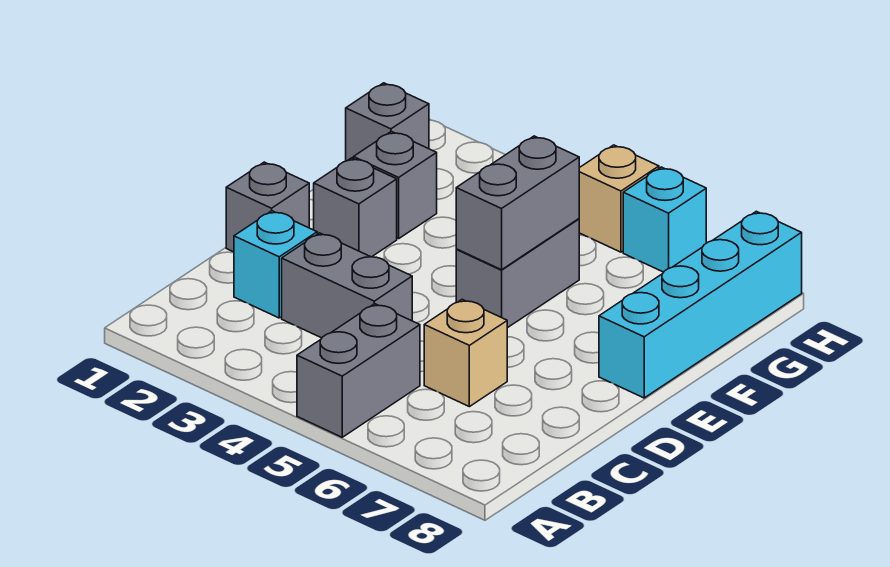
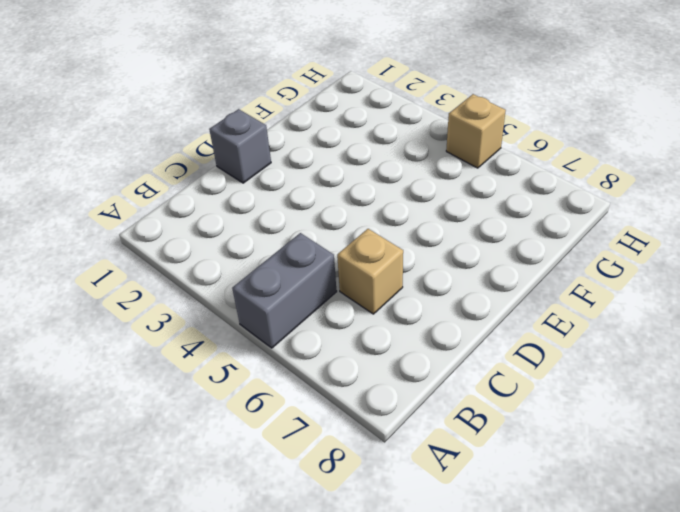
none -> cyan brick C2 level 1
none -> grey brick C3:C4 level 1
none -> grey brick E2 level 1

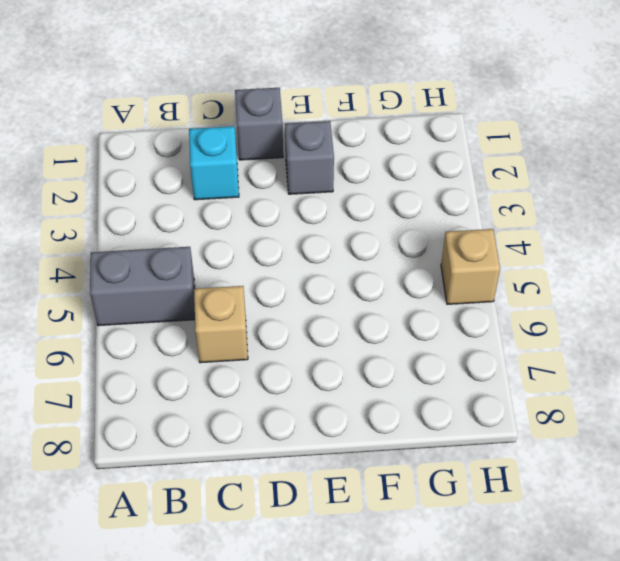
none -> grey brick C3:C4 level 1
none -> grey brick E5:F5 level 1
none -> cyan brick E8:H8 level 1

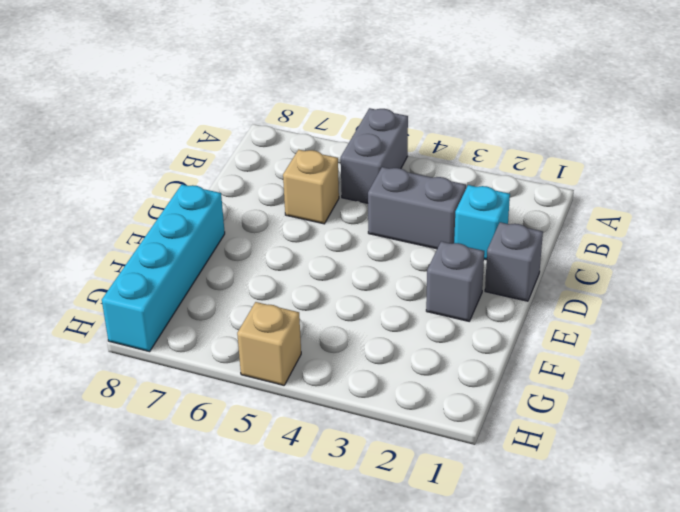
none -> grey brick E5:F5 level 1
none -> grey brick F2 level 1
none -> grey brick G1 level 1

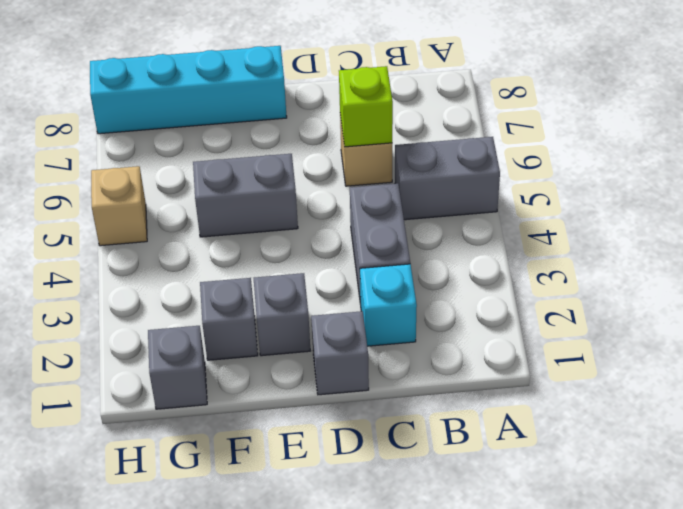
lime brick C6 level 2 -> none
none -> cyan brick H6 level 1
none -> grey brick E5:F5 level 2

